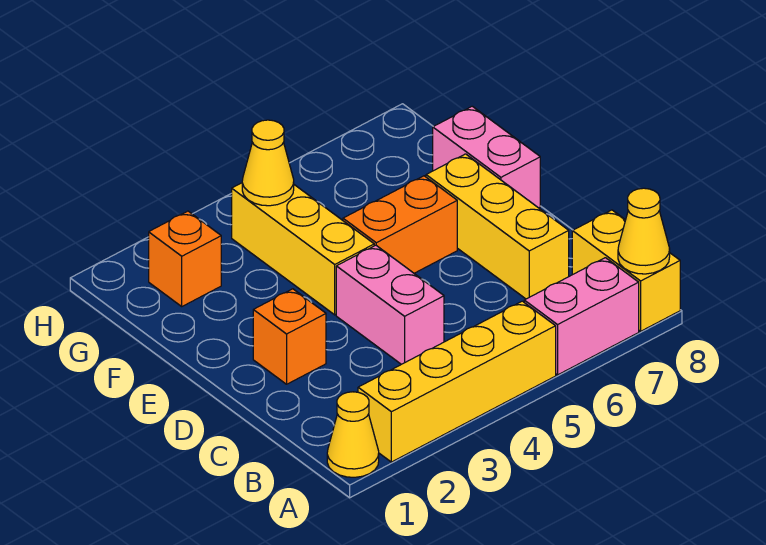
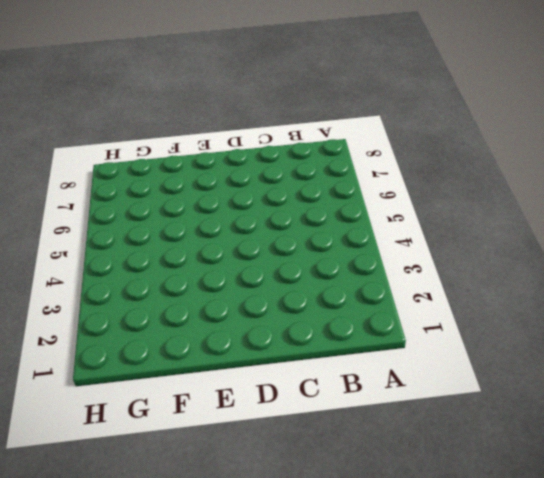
none -> yellow cone A1 level 1
none -> yellow brick A2:A5 level 1
none -> pink brick A6:A7 level 1

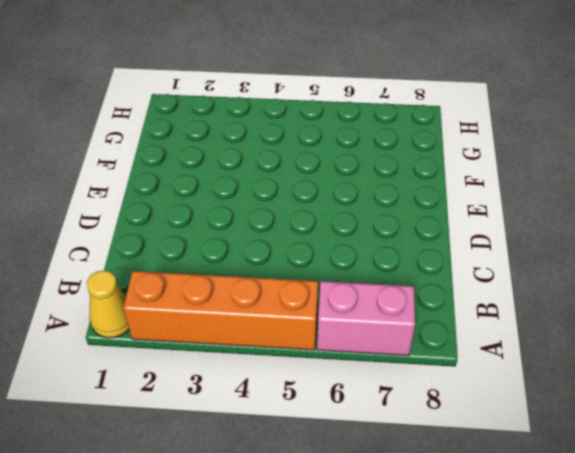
orange brick A2:A5 level 1 -> yellow brick A2:A5 level 1
none -> yellow brick A8:B8 level 1
none -> pink brick C4:D4 level 1
none -> yellow brick C7:E7 level 1

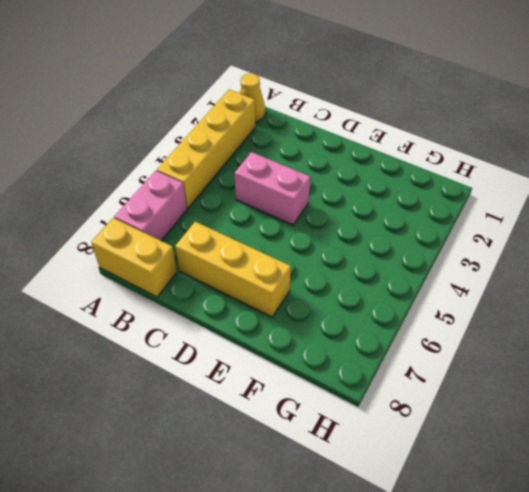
none -> orange brick D2 level 1
none -> yellow brick E4:G4 level 1
none -> orange brick E5:E6 level 1

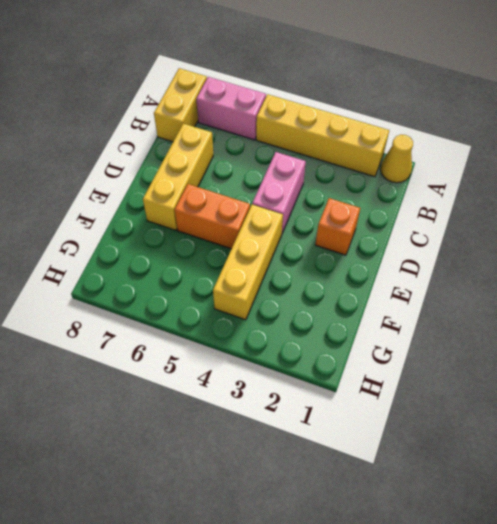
none -> pink brick E8:F8 level 1
none -> orange brick G2 level 1
none -> yellow cone A8 level 2

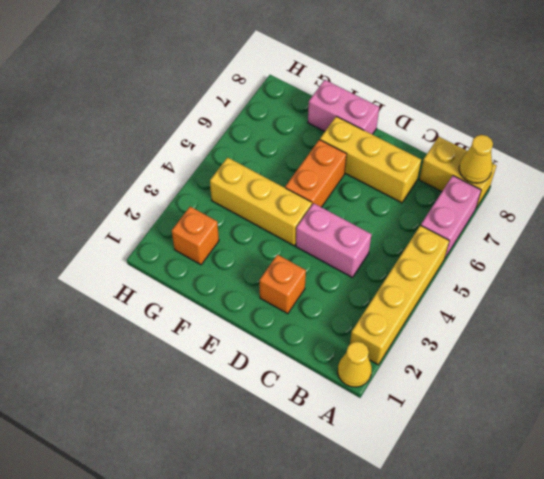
none -> yellow cone G4 level 2

